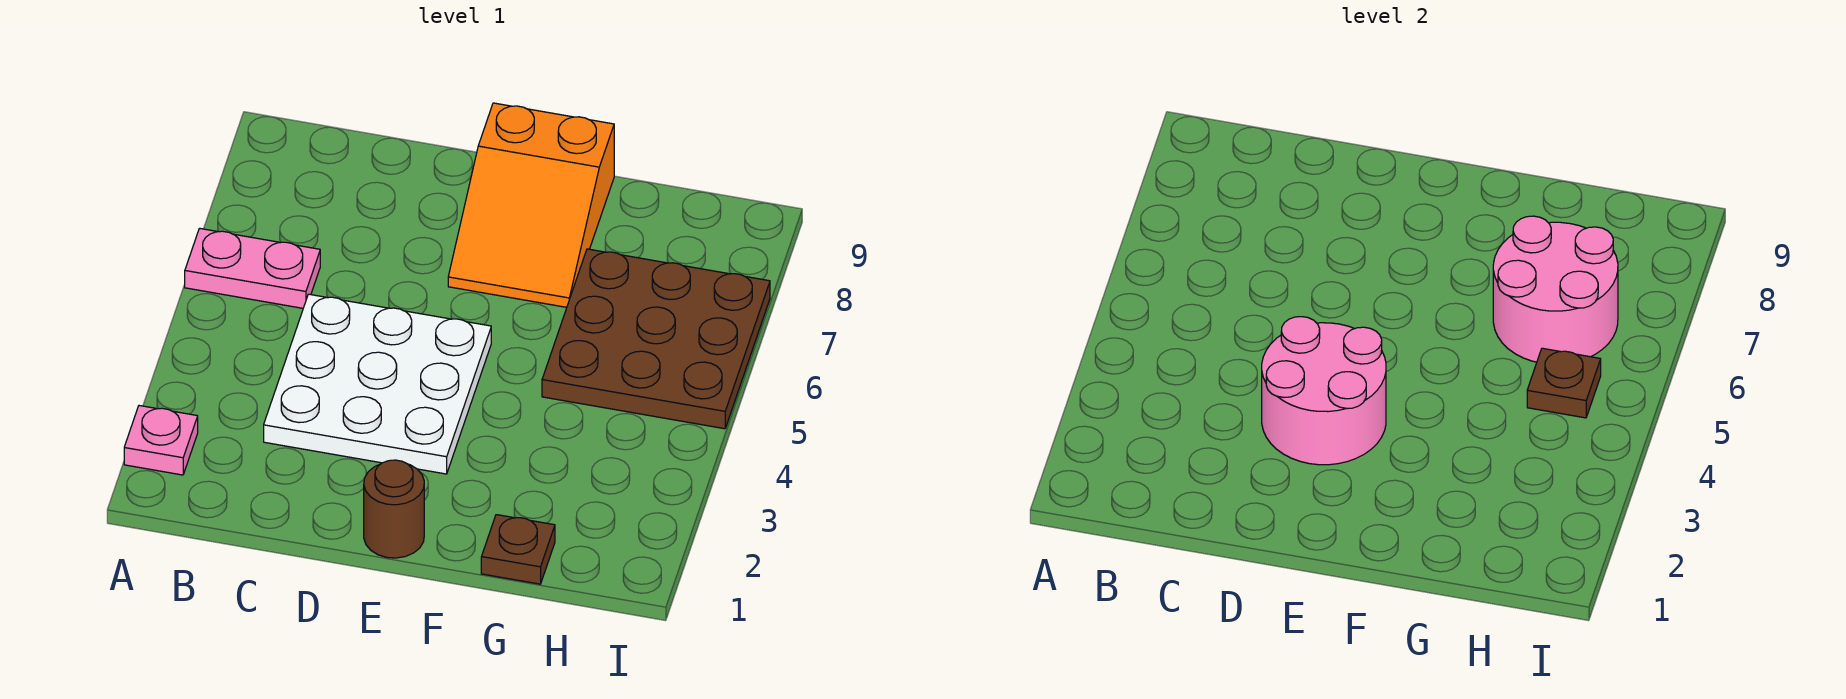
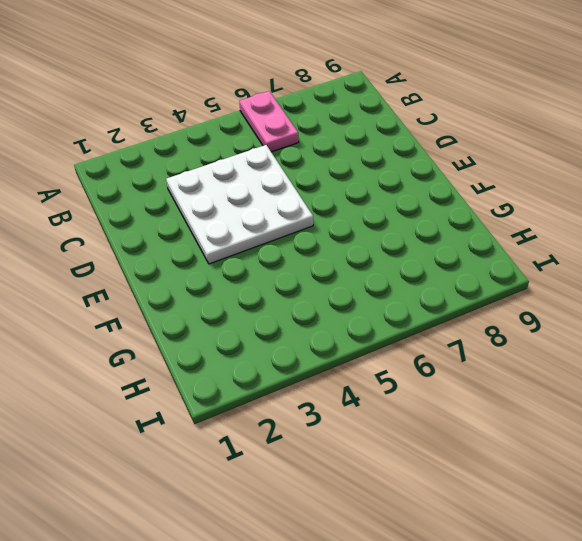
none -> pink plate A2 level 1
none -> brown round brick E1 level 1

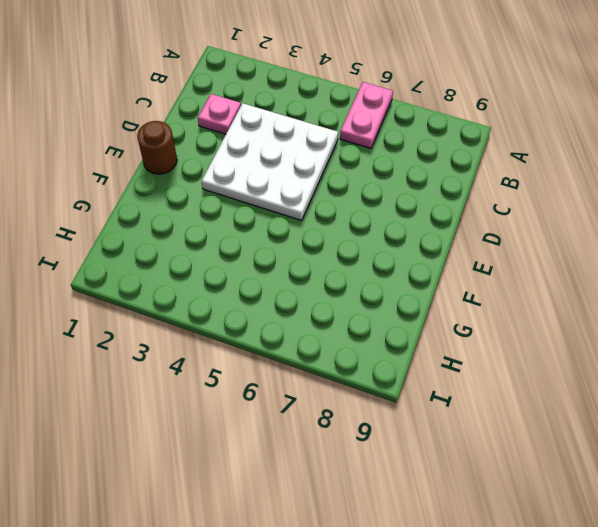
pink plate C2 level 1 -> pink plate A2 level 1
none -> orange slope E7:F9 level 1 top 9
none -> brown plate G1 level 1

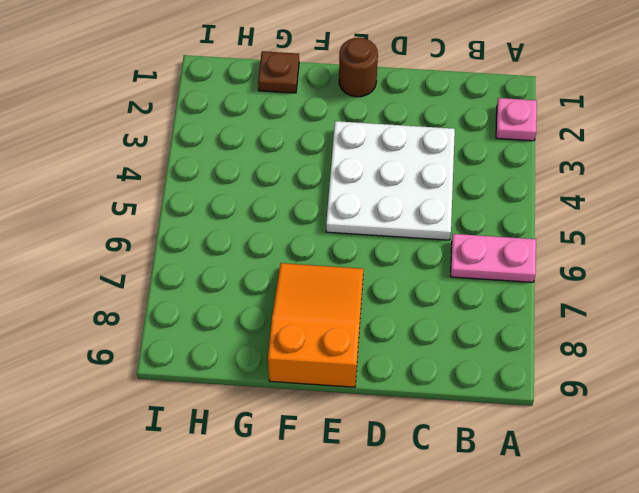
none -> brown plate G5:I7 level 1
none -> pink round brick D3:E4 level 2

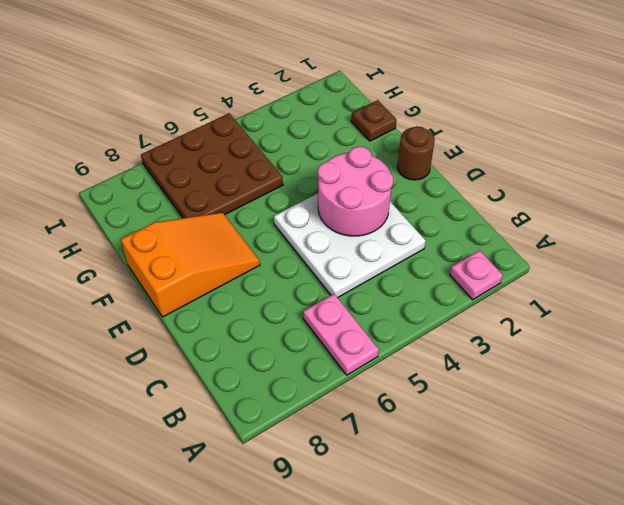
none -> pink round brick G6:H7 level 2
none -> brown plate H5 level 2

